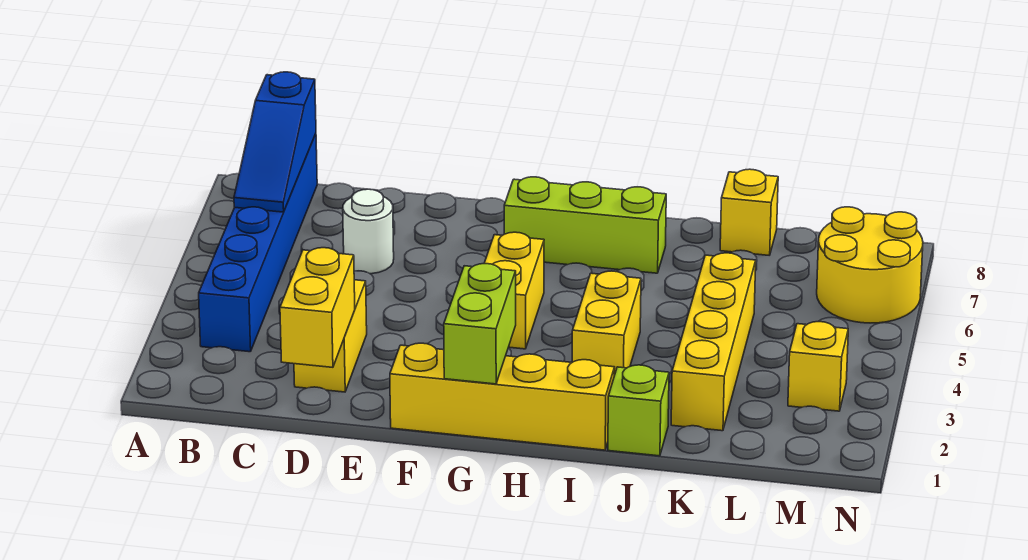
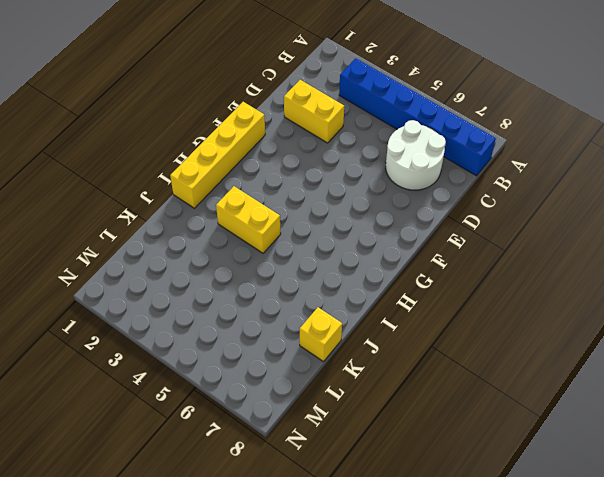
white round brick C6:D7 level 1 -> white round brick D6 level 1
none -> yellow brick G4:G5 level 1
none -> lime brick G7:I7 level 1
none -> lime brick J1 level 1

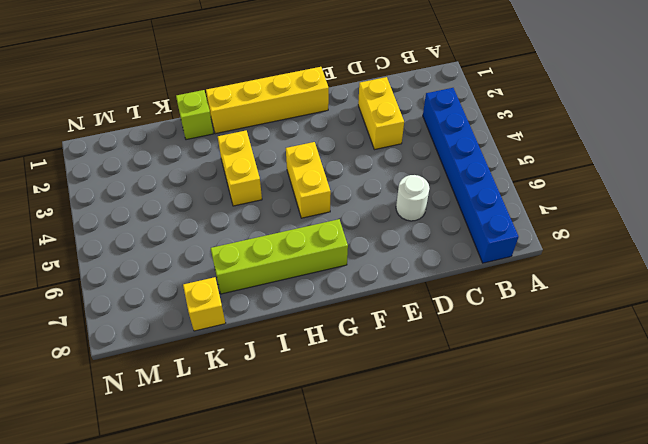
lime brick G7:J7 level 1 -> lime brick G7:I7 level 1
none -> yellow brick K2:K5 level 1
none -> yellow brick M3 level 1
none -> yellow round brick M6:N7 level 1

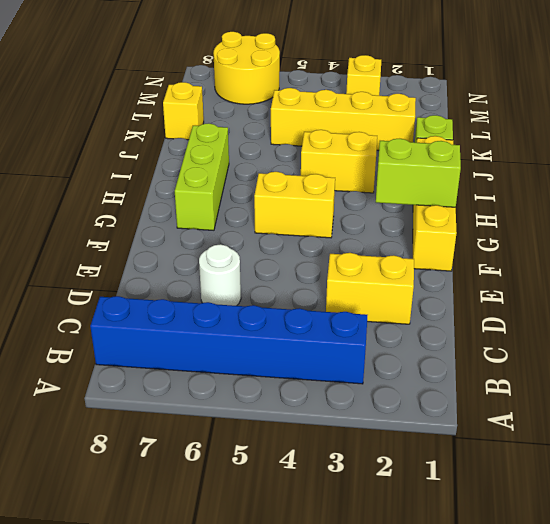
none -> blue slope B6:B8 level 2 top 8
none -> yellow brick D1:D2 level 2

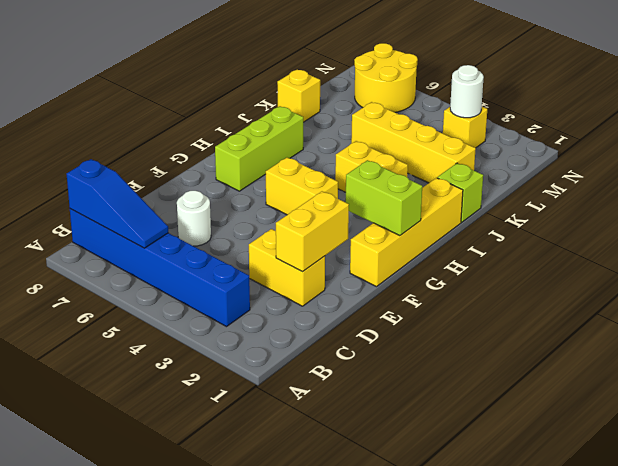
yellow brick D2:E2 level 2 -> yellow brick D1:D2 level 2
white round brick M3 level 2 -> none

